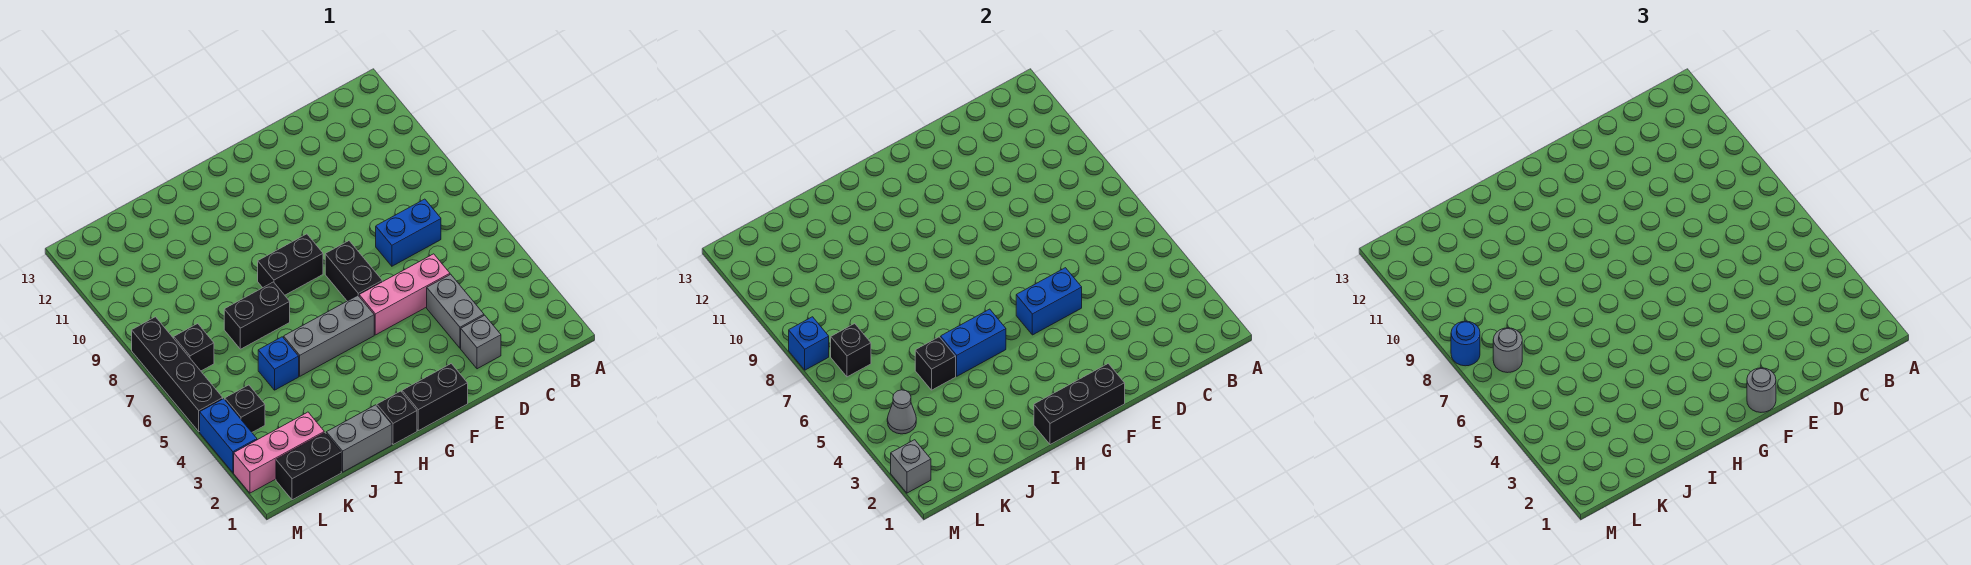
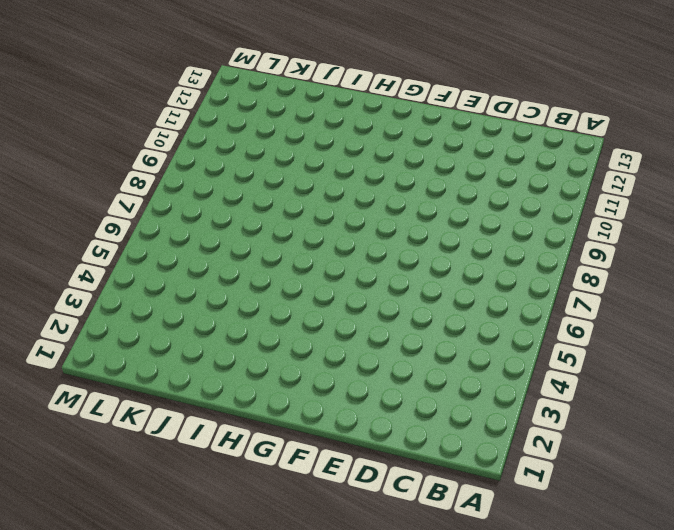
none -> blue brick C7:D7 level 1
none -> grey brick D2 level 1
none -> grey brick D3:D4 level 1

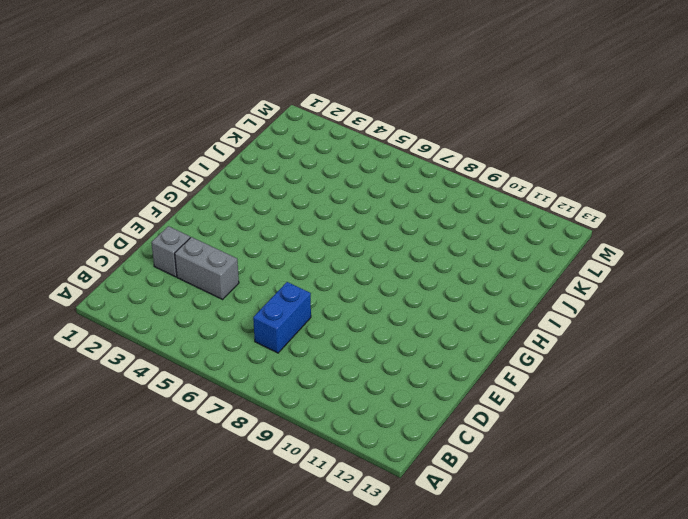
none -> pink brick D5:F5 level 1
none -> black brick F1:G1 level 1
none -> black brick F6:F7 level 1

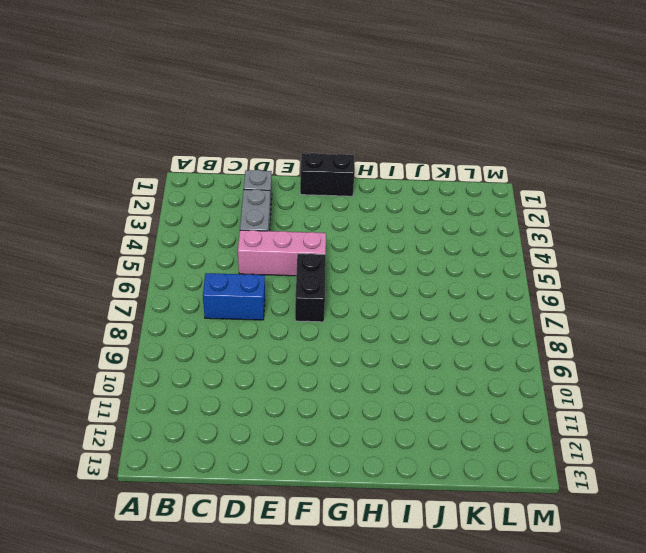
none -> grey brick G5:I5 level 1
none -> black brick G8:H8 level 1
none -> black brick H1 level 1

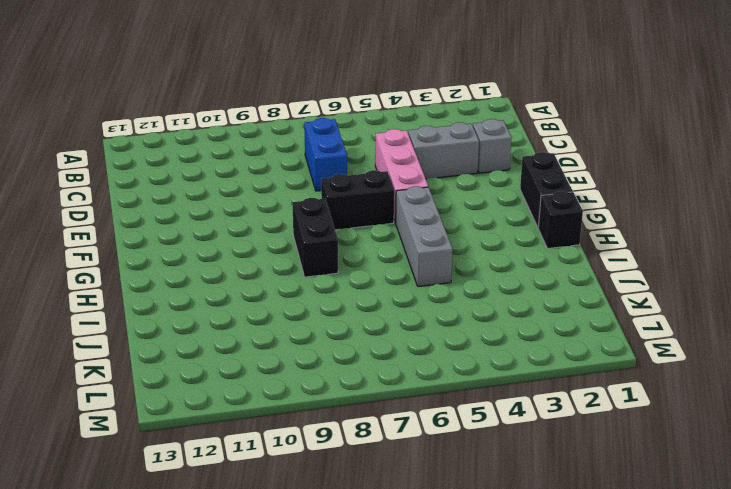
none -> grey brick I1:J1 level 1
none -> black brick I7:J7 level 1
none -> blue brick J5 level 1

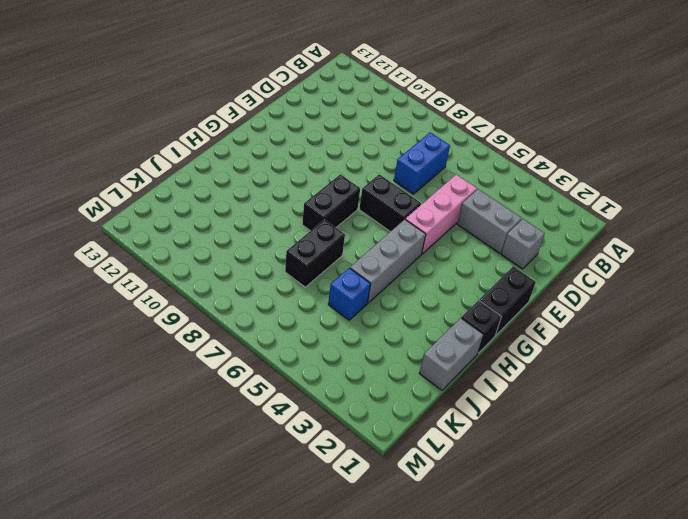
none -> black brick K1:L1 level 1
none -> pink brick K2:M2 level 1
none -> black brick L4 level 1

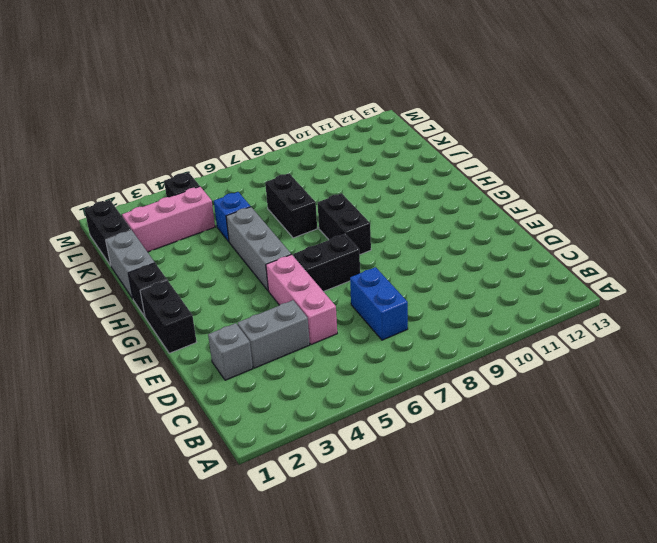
pink brick K2:K4 level 1 -> pink brick K2:M2 level 1
none -> black brick L7 level 1
none -> blue brick M3:M4 level 1
none -> black brick M5:M8 level 1

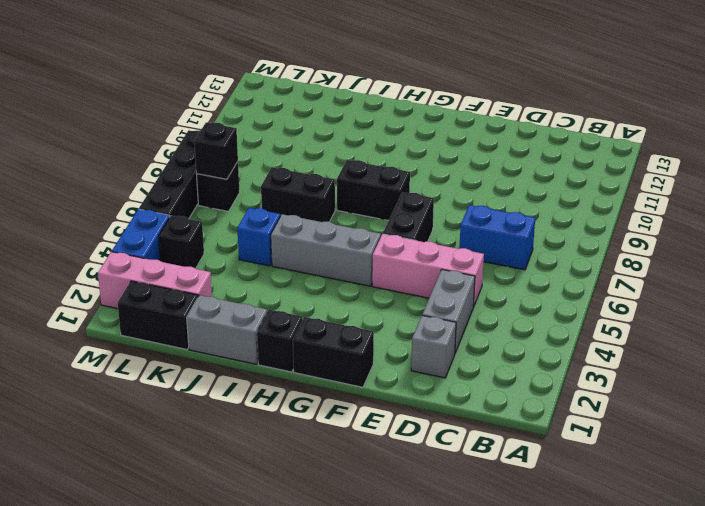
none -> blue brick E5:F5 level 2
none -> black brick F1:H1 level 2
none -> blue brick H5:I5 level 2

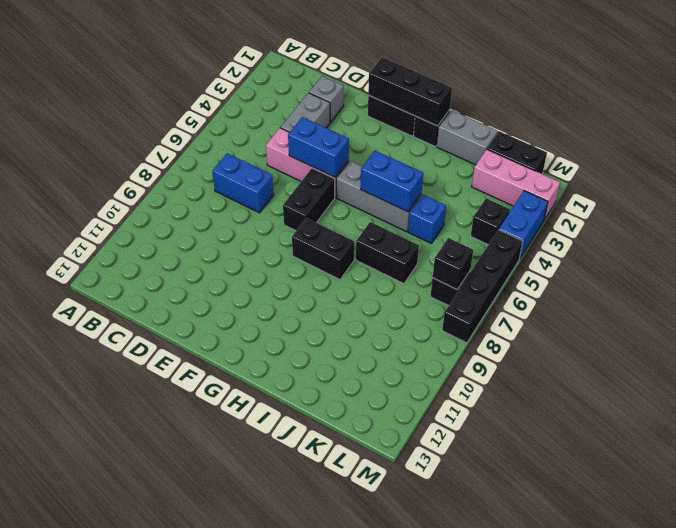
none -> black brick J5 level 2
none -> grey cone L4 level 2
none -> grey brick M2 level 2

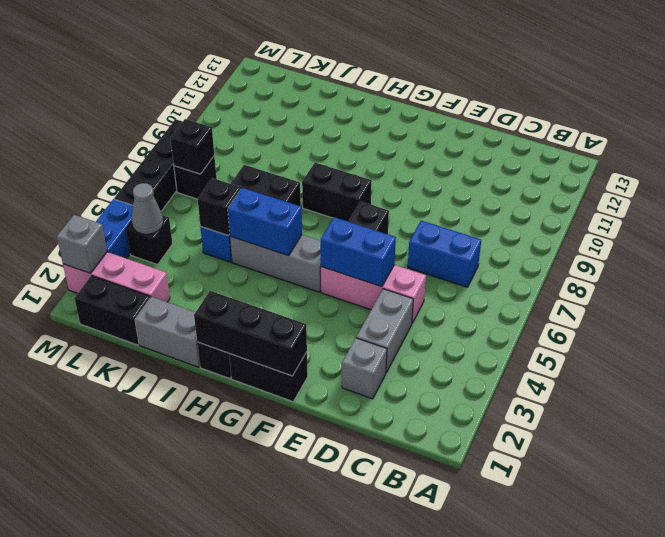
none -> blue brick M8 level 2
none -> grey round brick F1 level 3
none -> grey round brick L7 level 3

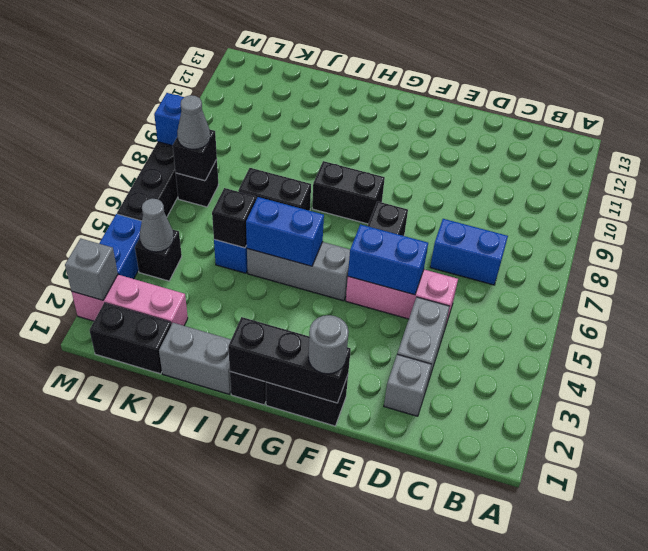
grey cone L7 level 3 -> grey round brick L7 level 3
none -> blue round brick M8 level 3

